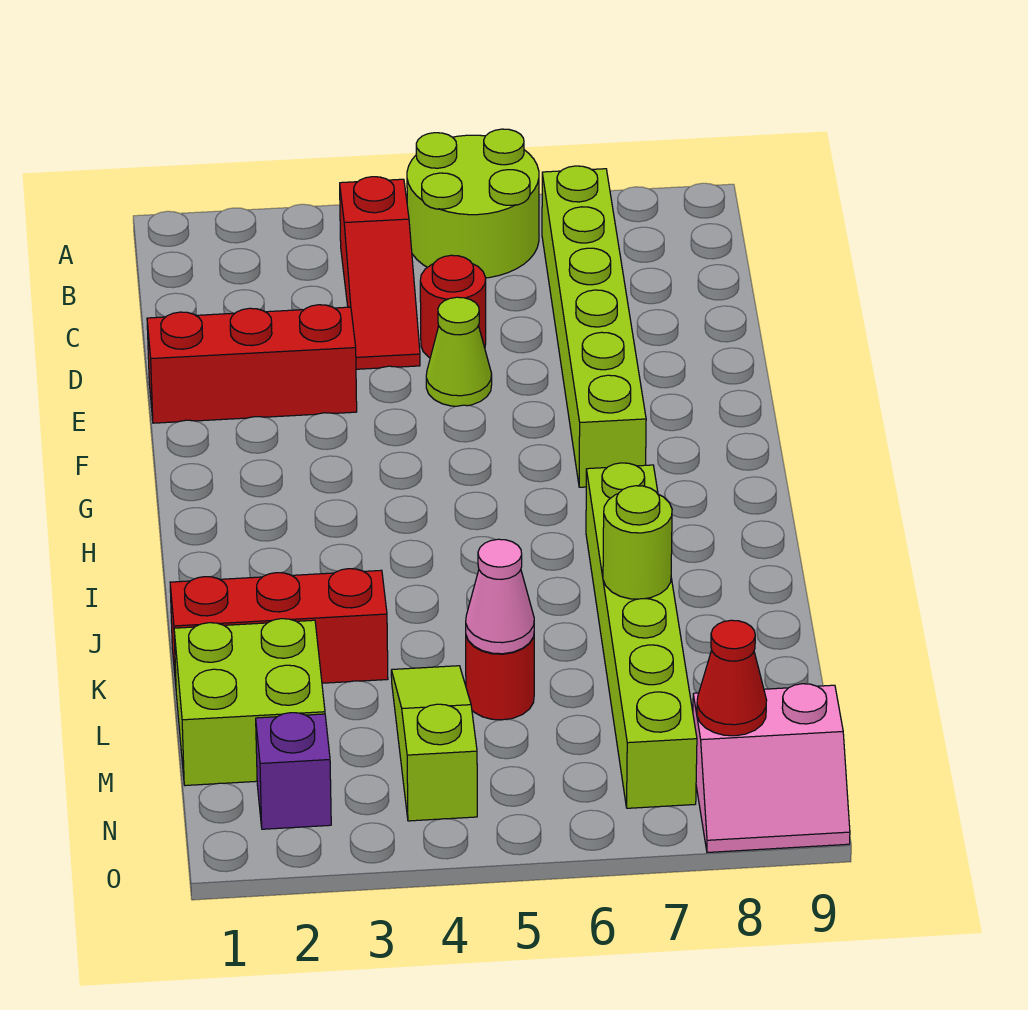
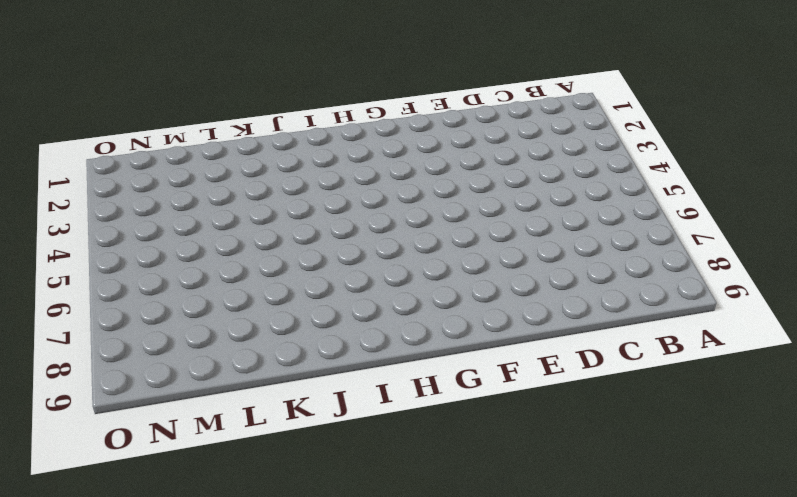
none -> lime round brick A5:B6 level 1
none -> red slope B4:D4 level 1 top B
none -> lime brick B7:G7 level 1

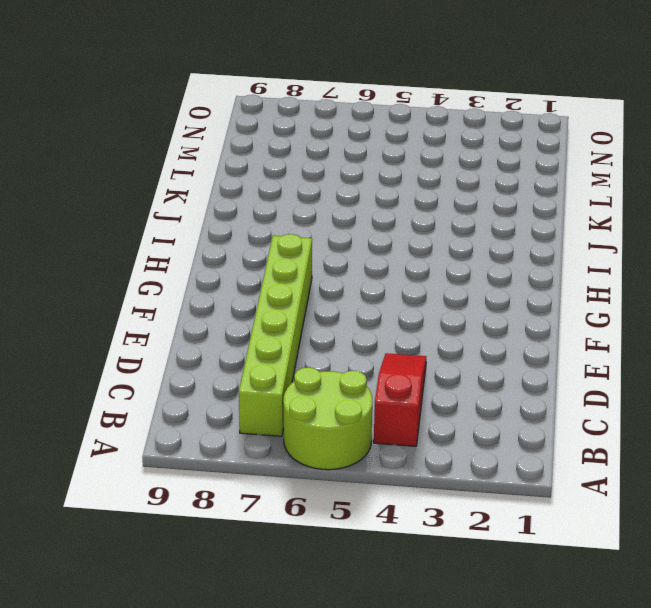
none -> red round brick D5 level 1
none -> red brick E1:E3 level 1
none -> lime cone E5 level 1

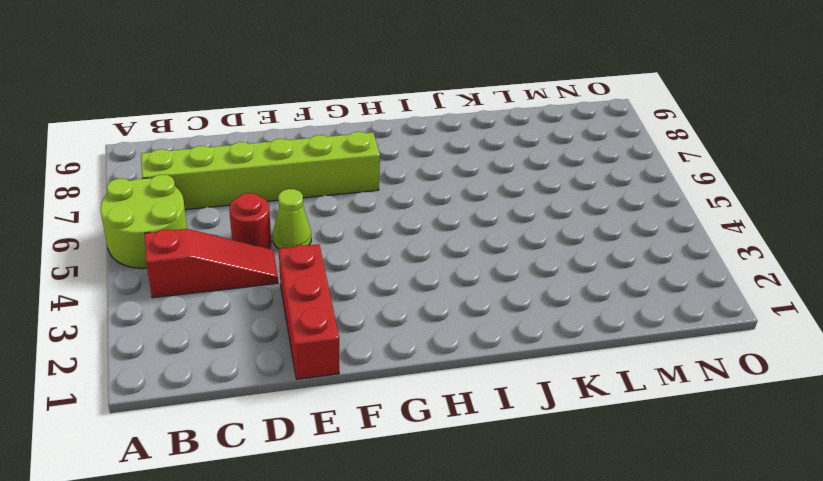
none -> lime brick I7:N7 level 1
none -> red brick K1:K3 level 1
none -> lime brick L1:M2 level 1

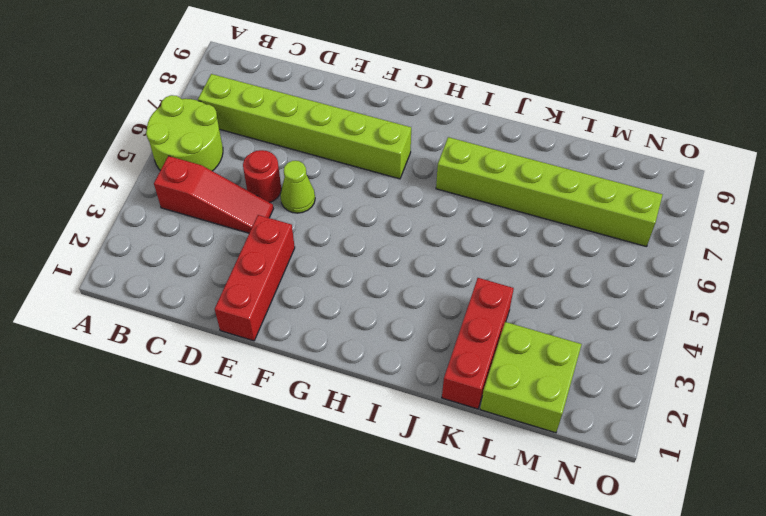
none -> lime slope L4:N4 level 1 top N
none -> red round brick L5 level 1
none -> purple brick N2 level 1

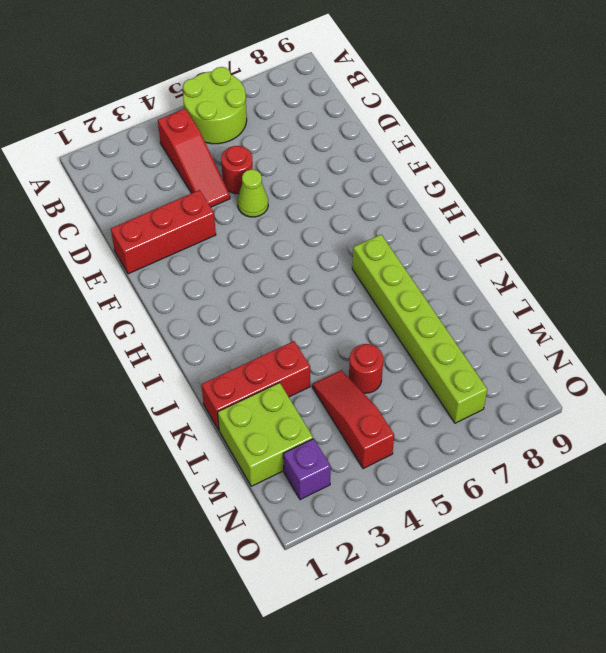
red slope L4:N4 level 1 top N -> lime slope L4:N4 level 1 top N
none -> lime brick B7:G7 level 1
none -> pink slope N8:O9 level 1 top N
none -> lime round brick K7 level 2

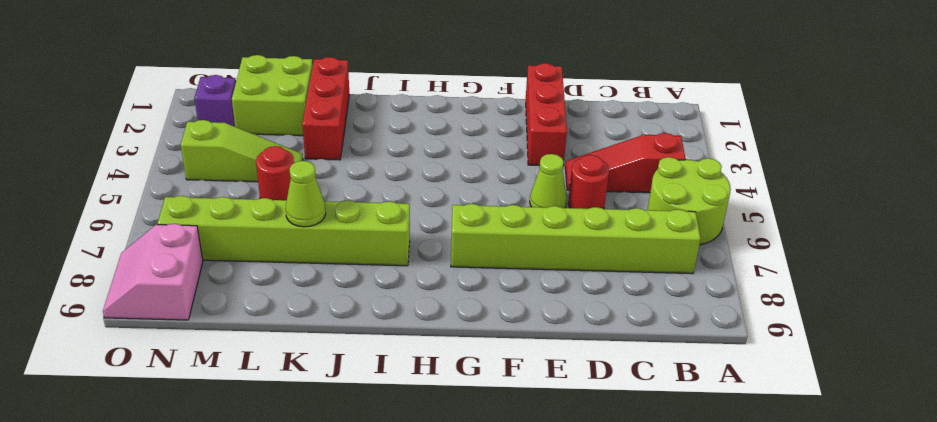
lime cone K7 level 2 -> lime round brick K7 level 2
none -> pink cone L5 level 2
none -> red cone N8 level 2

